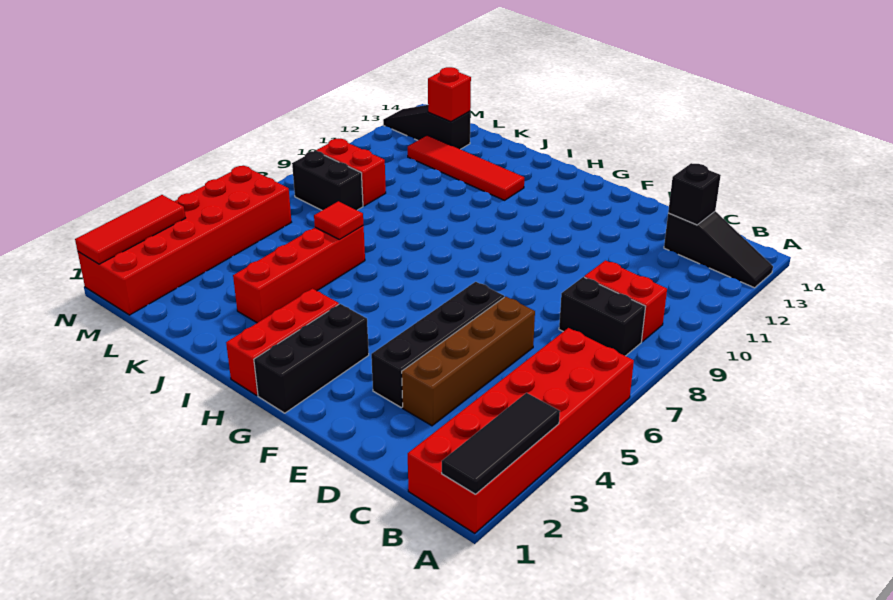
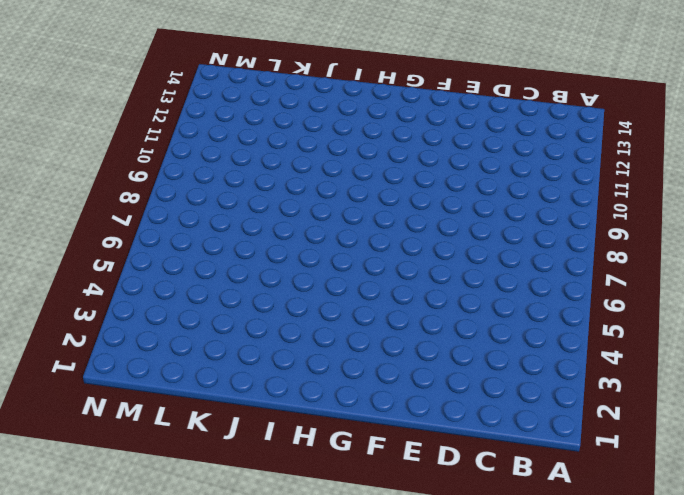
none -> red brick A1:B6 level 1
none -> black slope A13:C13 level 1 top C
none -> black brick B8:C8 level 1

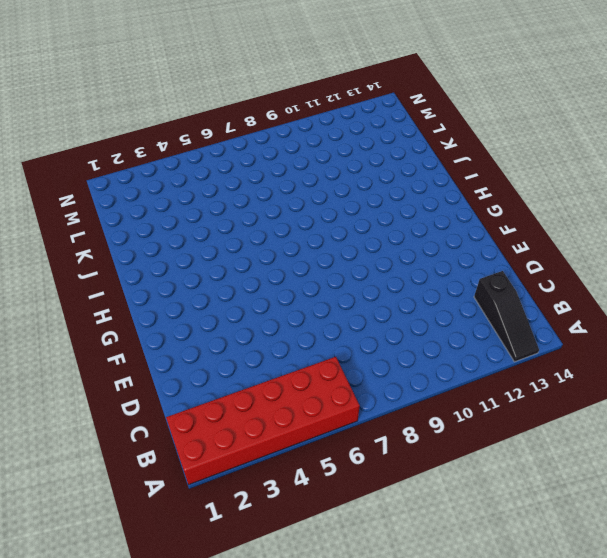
none -> black brick B8:C8 level 1
none -> red brick B9:C9 level 1
none -> brown brick D3:D6 level 1

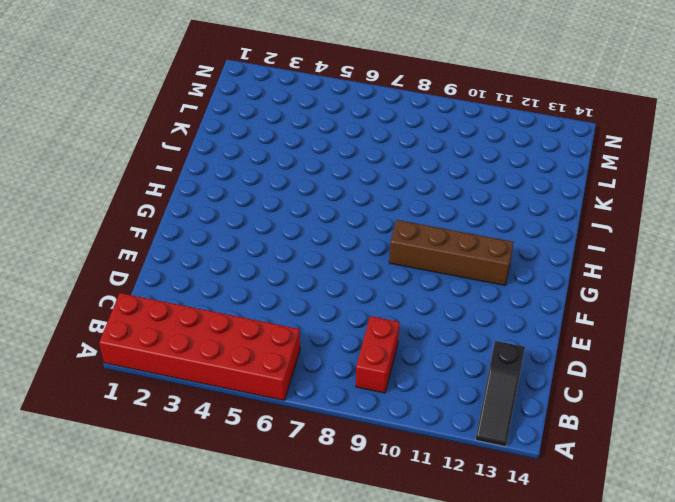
brown brick G9:G12 level 1 -> brown brick D3:D6 level 1
none -> black brick B8:C8 level 1
none -> black brick E3:E6 level 1
none -> black brick G1:G3 level 1

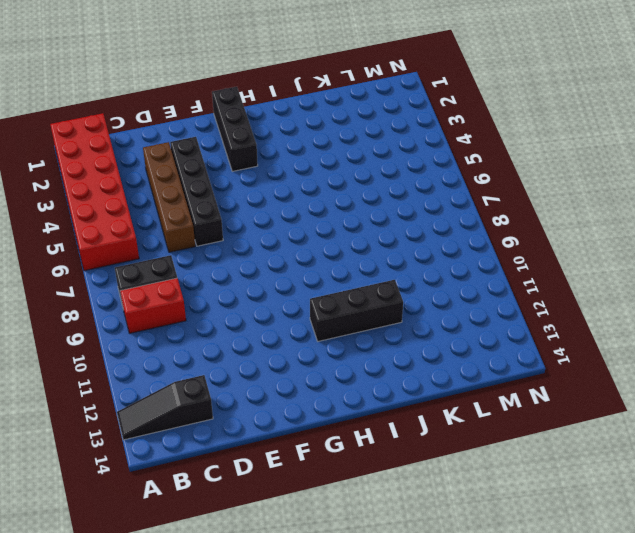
black brick H11:J11 level 1 -> none
none -> red brick H1:H3 level 1
none -> red tile I12:L12 level 1
none -> red brick J3:J6 level 1

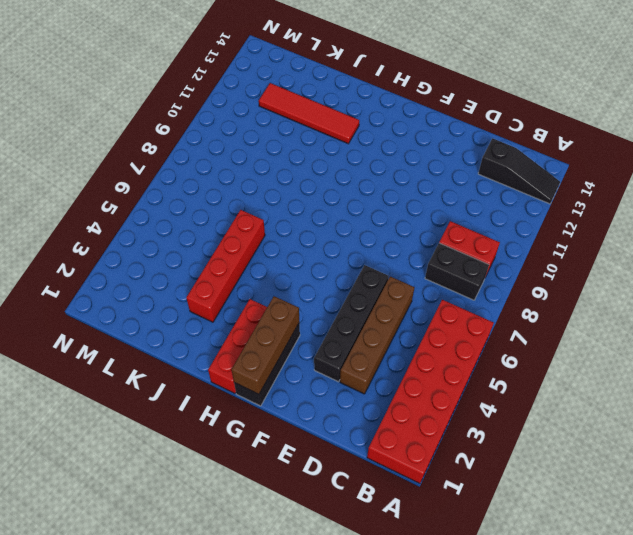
brown brick G1:G3 level 2 -> none
none -> black brick L8:M8 level 1
none -> red brick L9:M9 level 1
none -> black slope L13:N13 level 1 top L

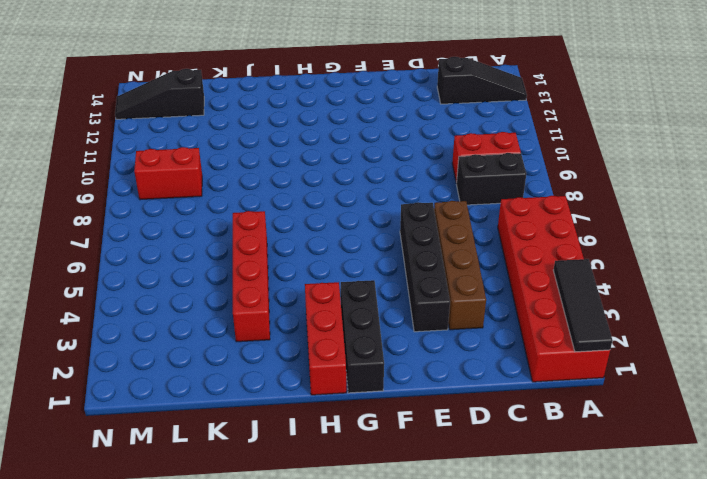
none -> red tile I12:L12 level 1
none -> black brick L8:M8 level 1
none -> red brick M1:N6 level 1

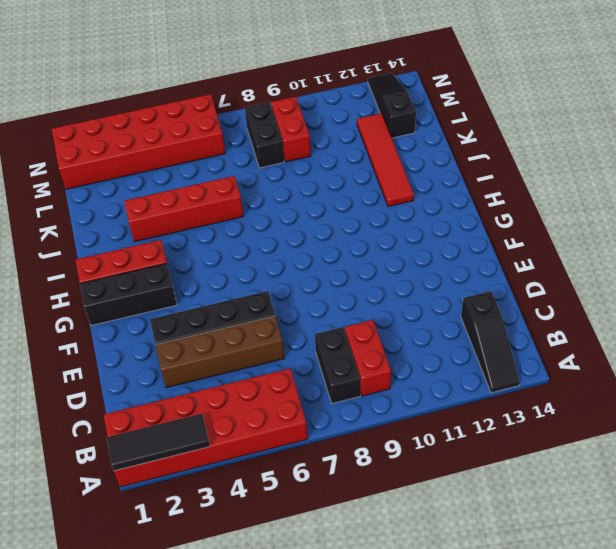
none -> black brick C13 level 2
none -> red tile J6 level 2
none -> red brick L13 level 2

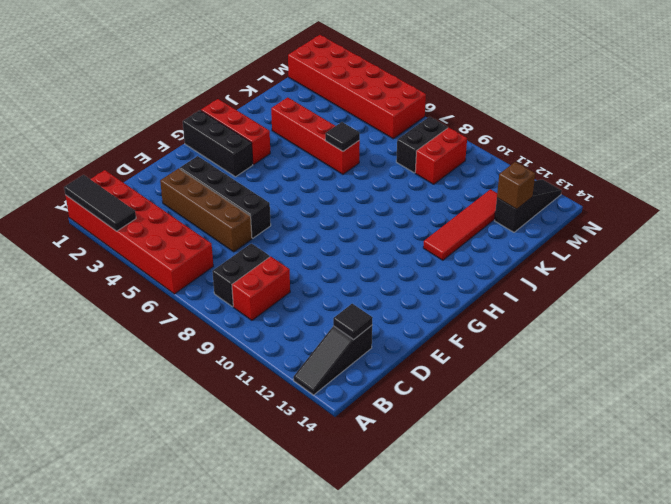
black tile C13 level 2 -> black brick C13 level 2
black tile J6 level 2 -> red tile J6 level 2
brown brick L13 level 2 -> red brick L13 level 2
none -> red tile N1:N3 level 2

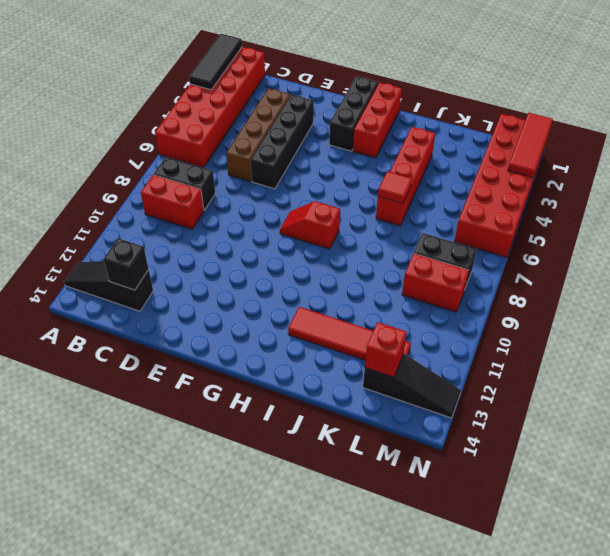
red slope G8:H8 level 1 top H -> none

